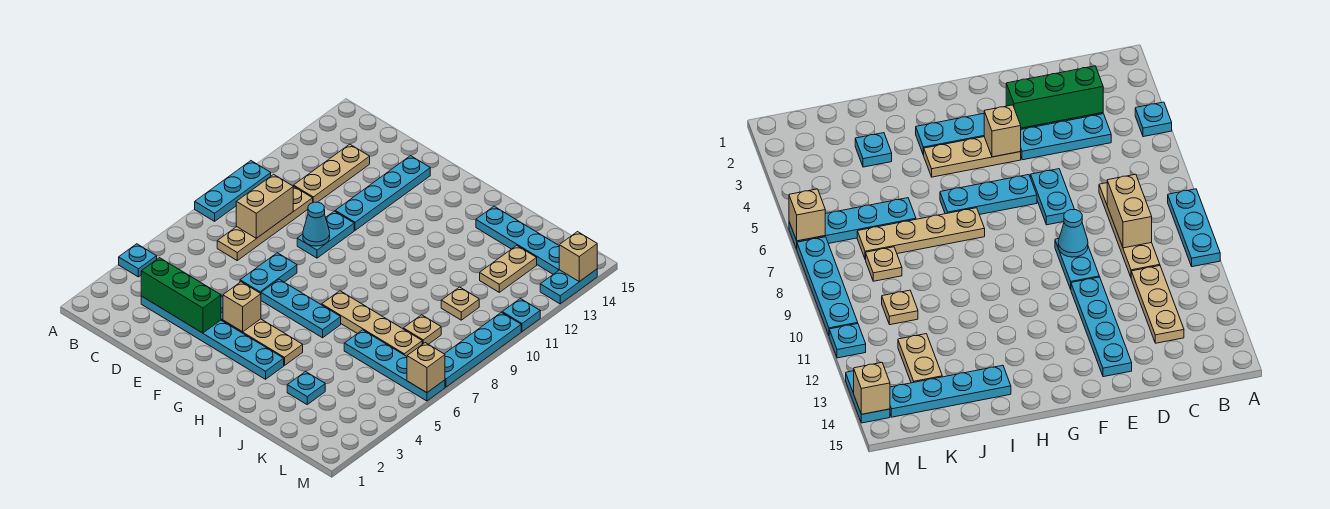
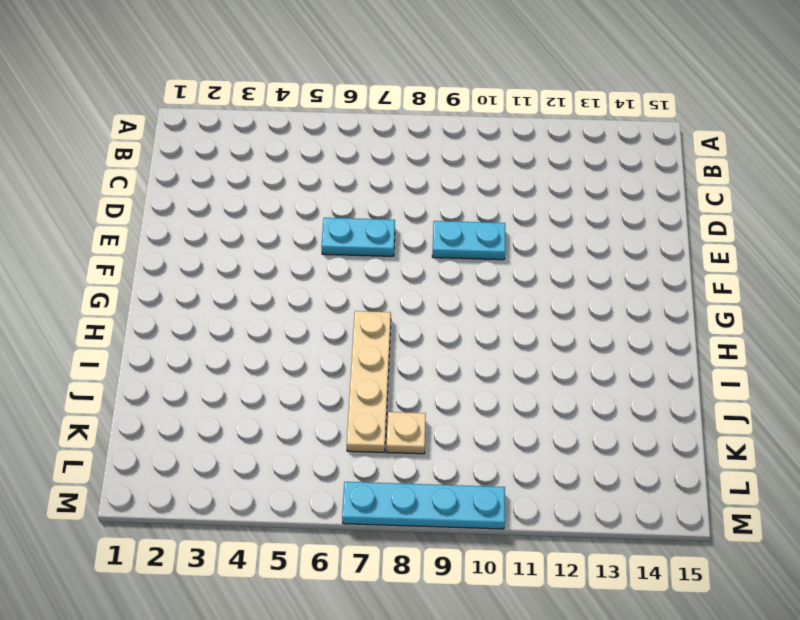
none -> cyan plate A4 level 1
none -> cyan plate A8:A10 level 1
none -> cyan plate C3:H3 level 1

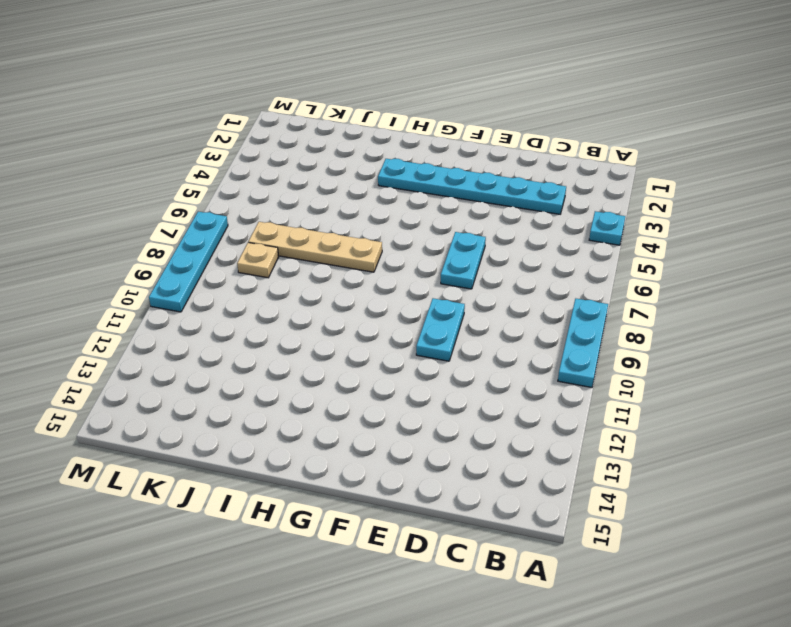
none -> cyan plate C4:E4 level 1
none -> tan plate C7:C10 level 1
none -> tan plate C11:C13 level 1

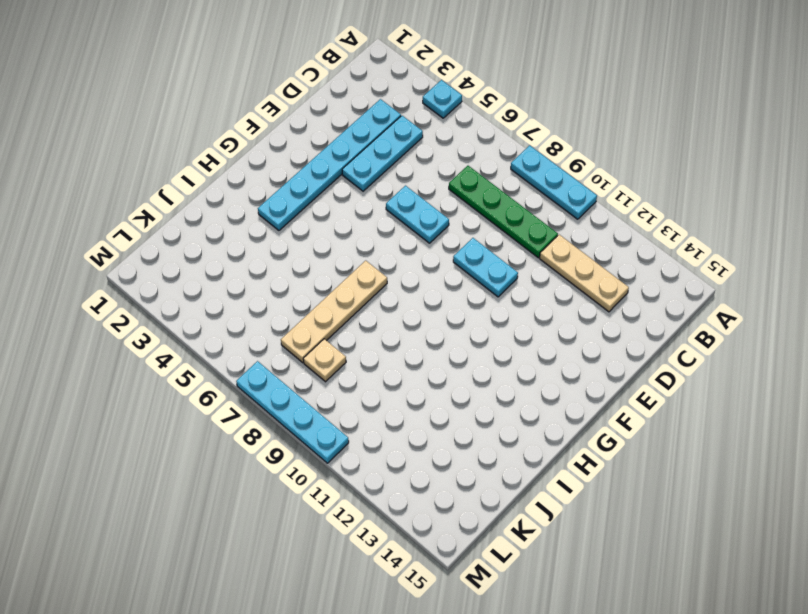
green plate C7:C10 level 1 -> tan plate C7:C10 level 1
none -> cyan plate E11:E14 level 1
none -> tan plate F4:H4 level 1
none -> cyan plate F6:H6 level 1

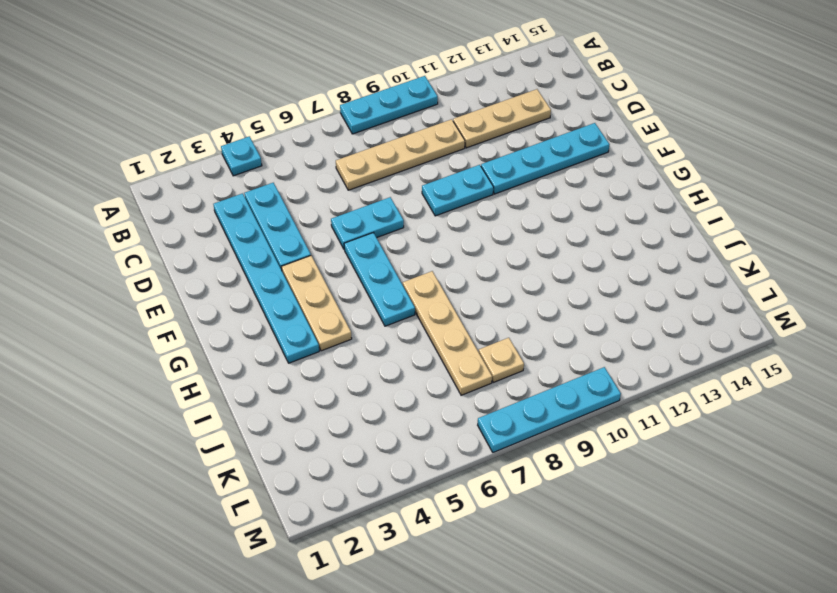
none -> cyan plate I14:L14 level 1
none -> cyan plate J3 level 1
none -> cyan plate J6:M6 level 1

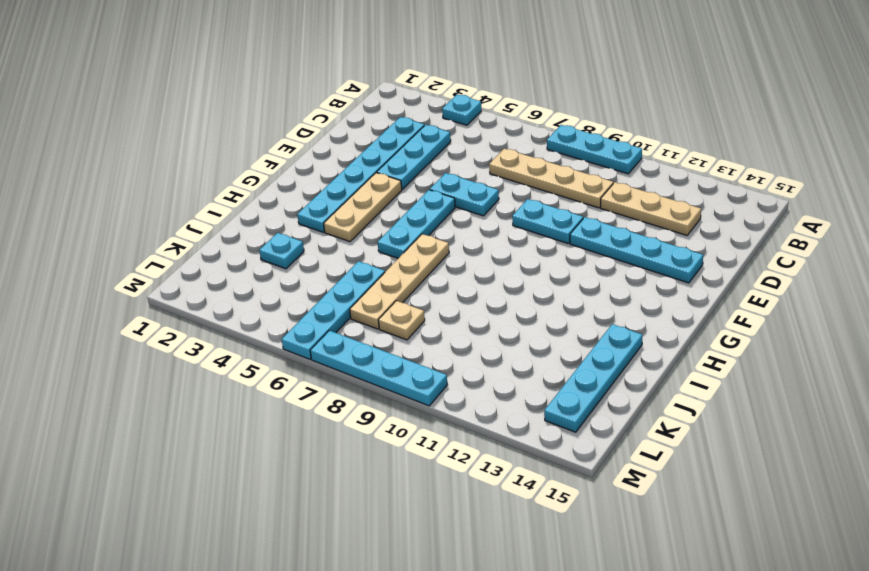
none -> tan plate K10 level 1
none -> tan plate K12:K13 level 1
none -> cyan plate M11 level 1

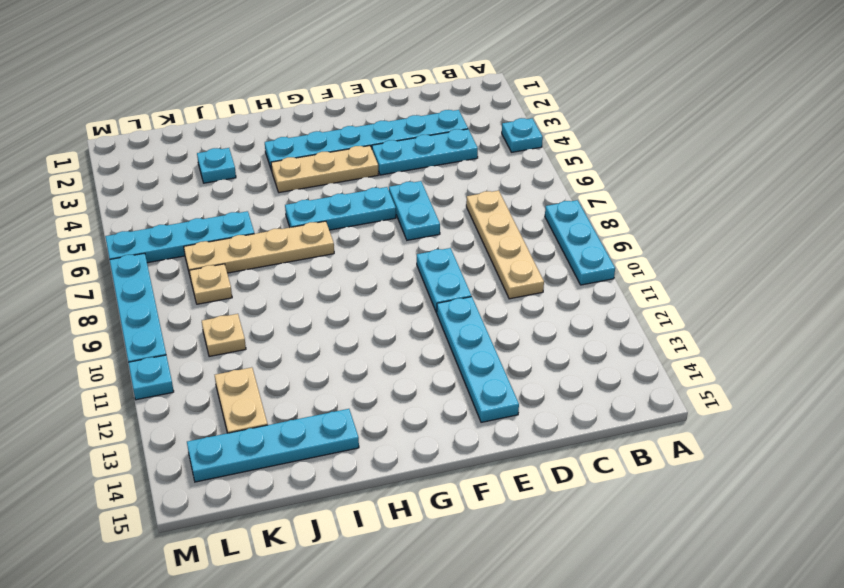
none -> tan plate C11:C13 level 1
none -> cyan plate M13:M14 level 1
none -> green brick C3:E3 level 2

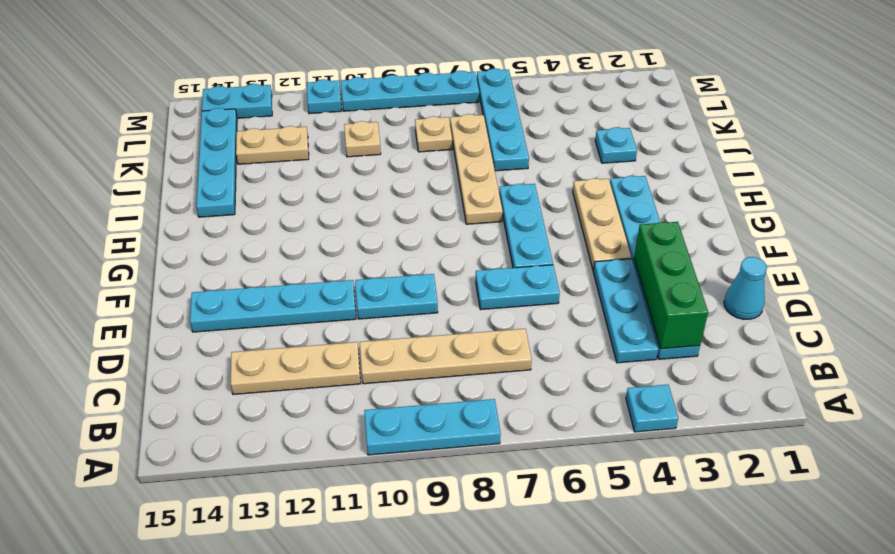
cyan cone D1 level 1 -> cyan cone E9 level 2
none -> tan brick C8:C9 level 2
none -> tan brick F4 level 2
none -> tan brick M6 level 2

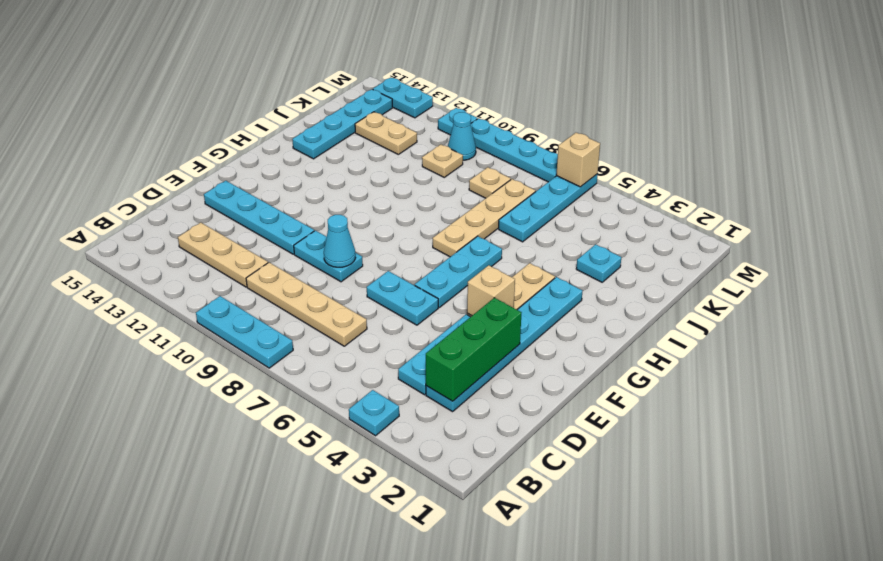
cyan cone L10 level 1 -> none
none -> tan brick C8:C9 level 2
none -> tan brick M14 level 2

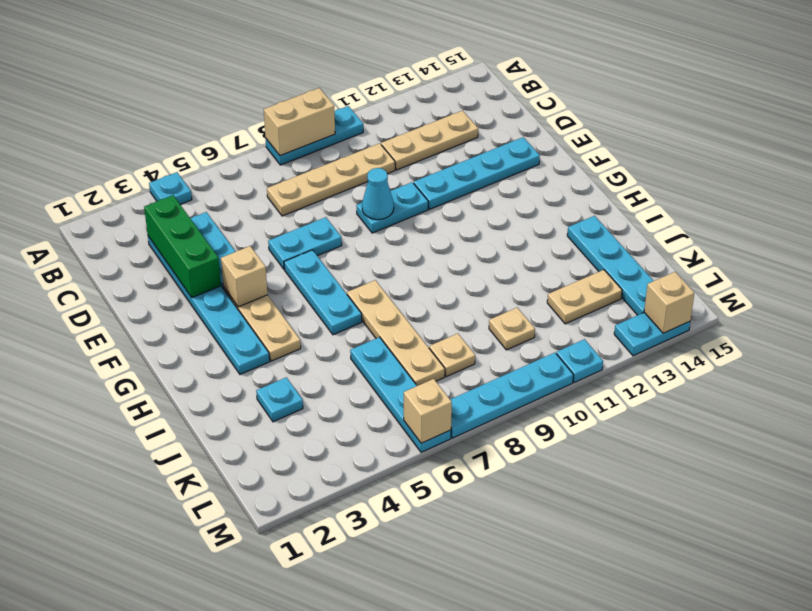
tan brick A8:A9 level 2 -> tan brick C8:C9 level 2

